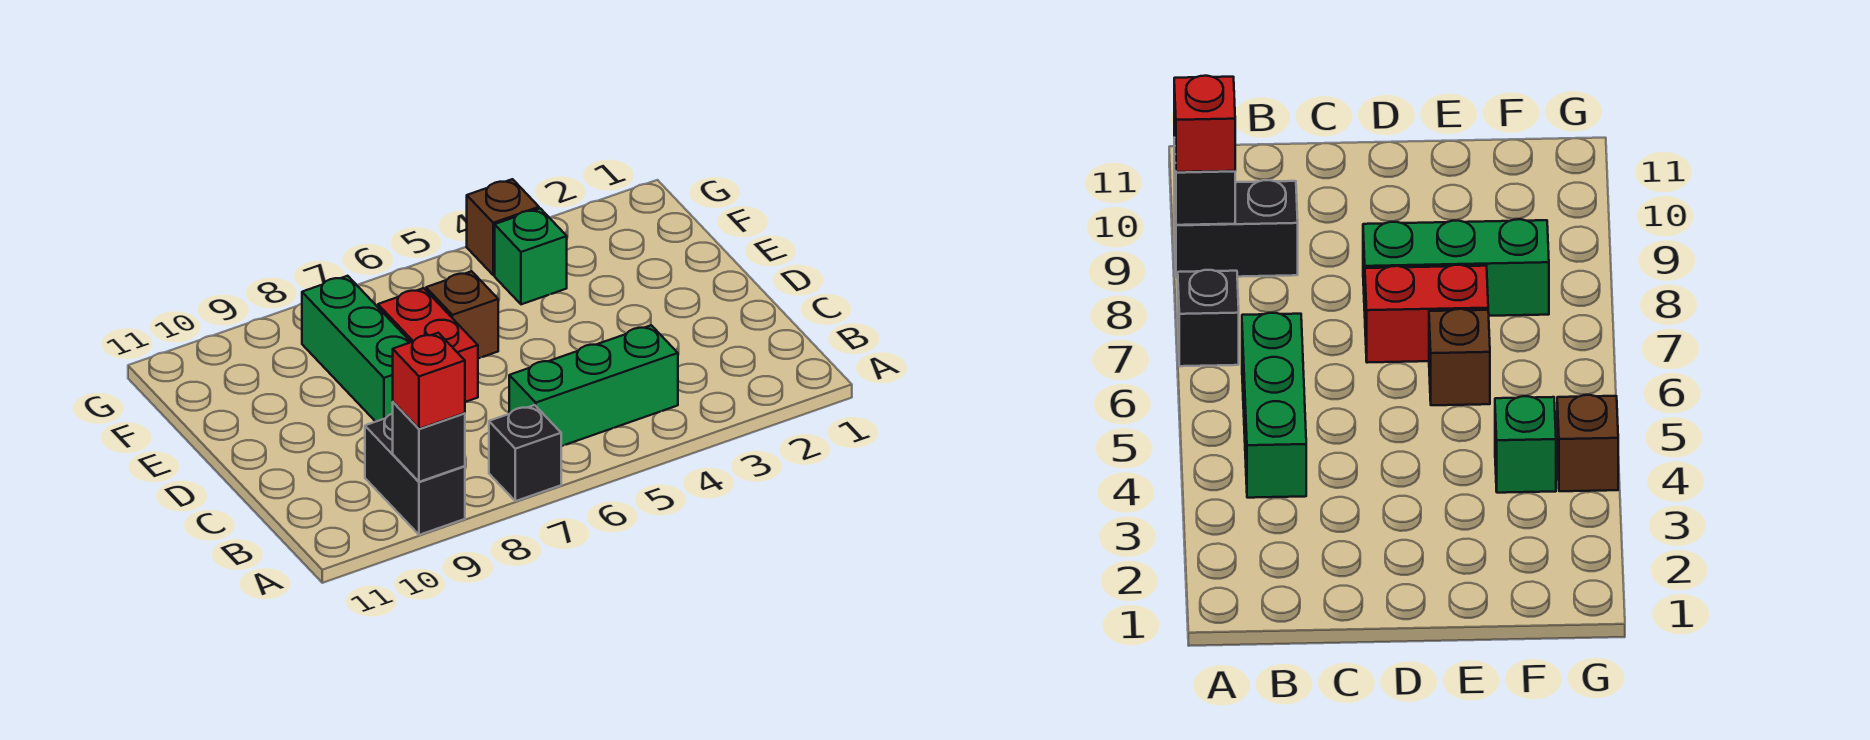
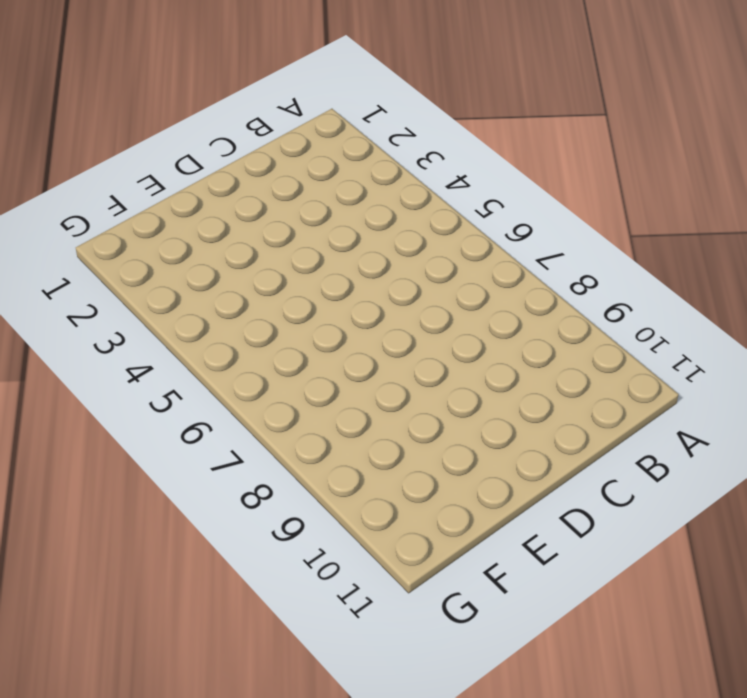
none -> black brick A7 level 1
none -> black brick A9:B9 level 1

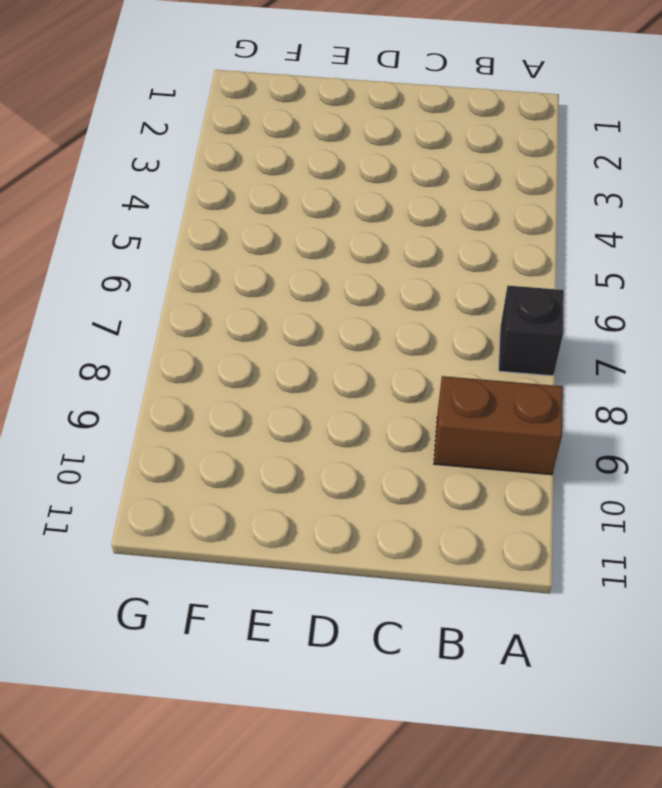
brown brick A9:B9 level 1 -> black brick A9:B9 level 1
none -> green brick B4:B6 level 1
none -> red brick D7:E7 level 1

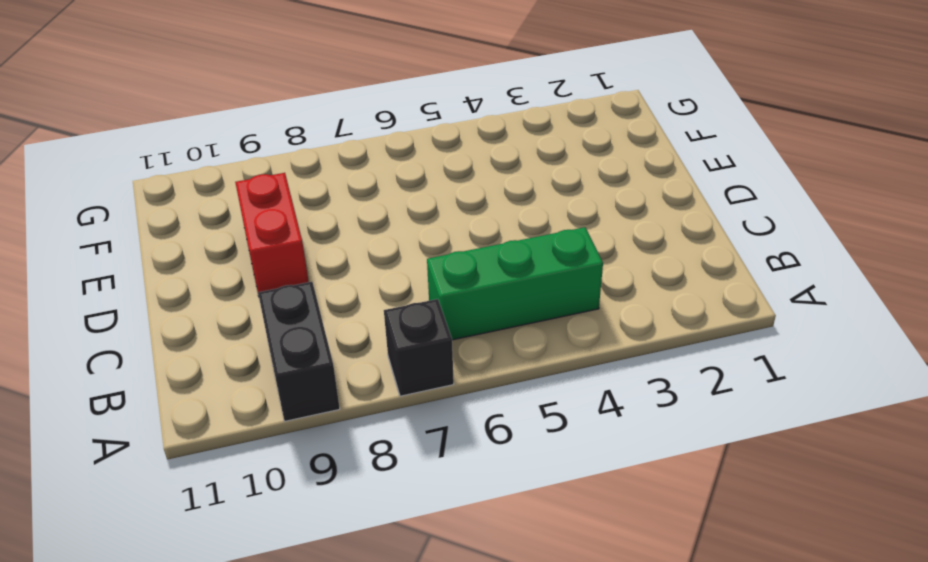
red brick D9:E9 level 1 -> red brick D7:E7 level 1
none -> green brick D8:F8 level 1
none -> brown brick E6 level 1

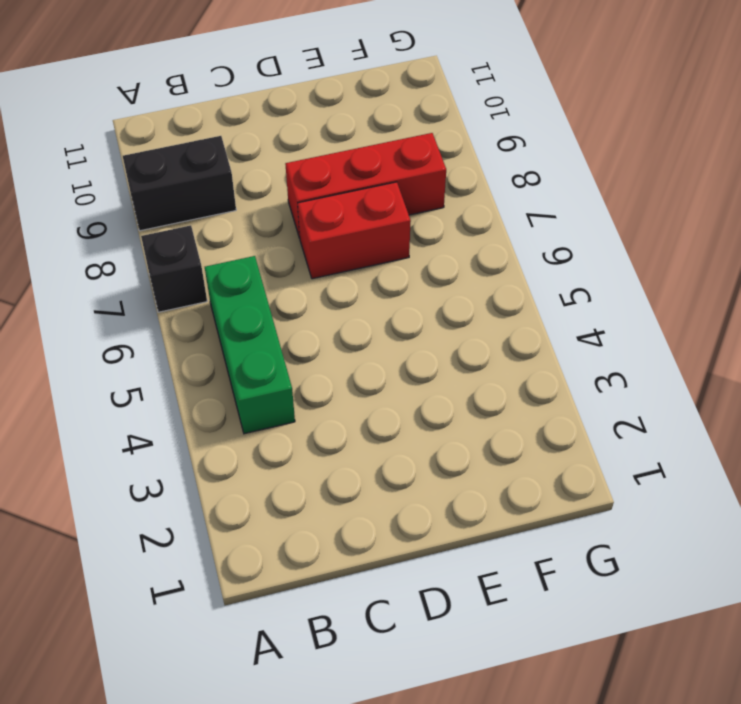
red brick D8:F8 level 1 -> green brick D8:F8 level 1
none -> brown brick E6 level 1
none -> green brick F4 level 1

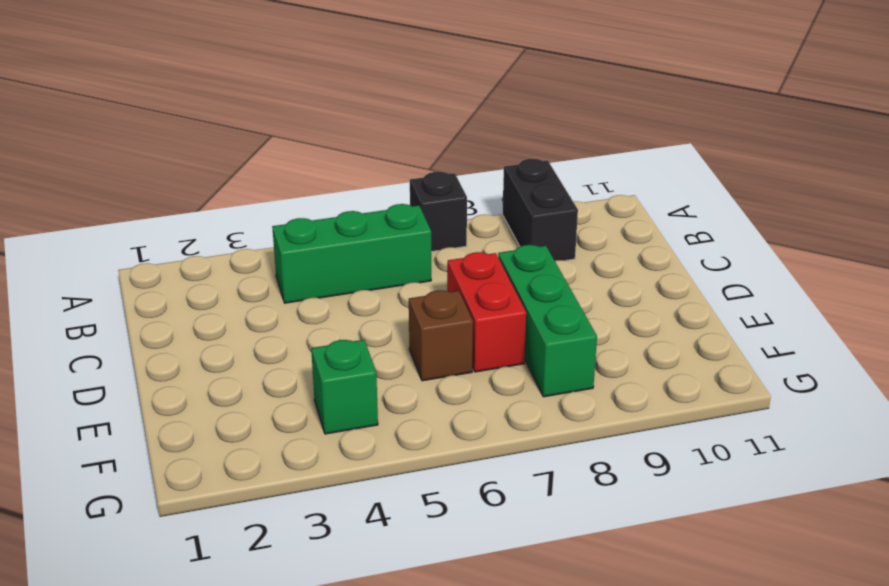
none -> brown brick G4 level 1
none -> black brick A9 level 2

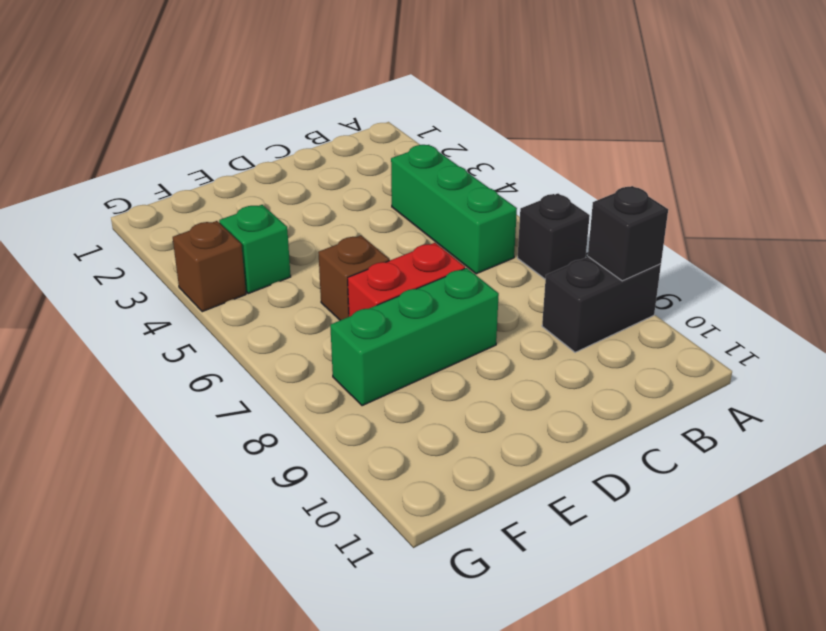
none -> red brick A9 level 3

